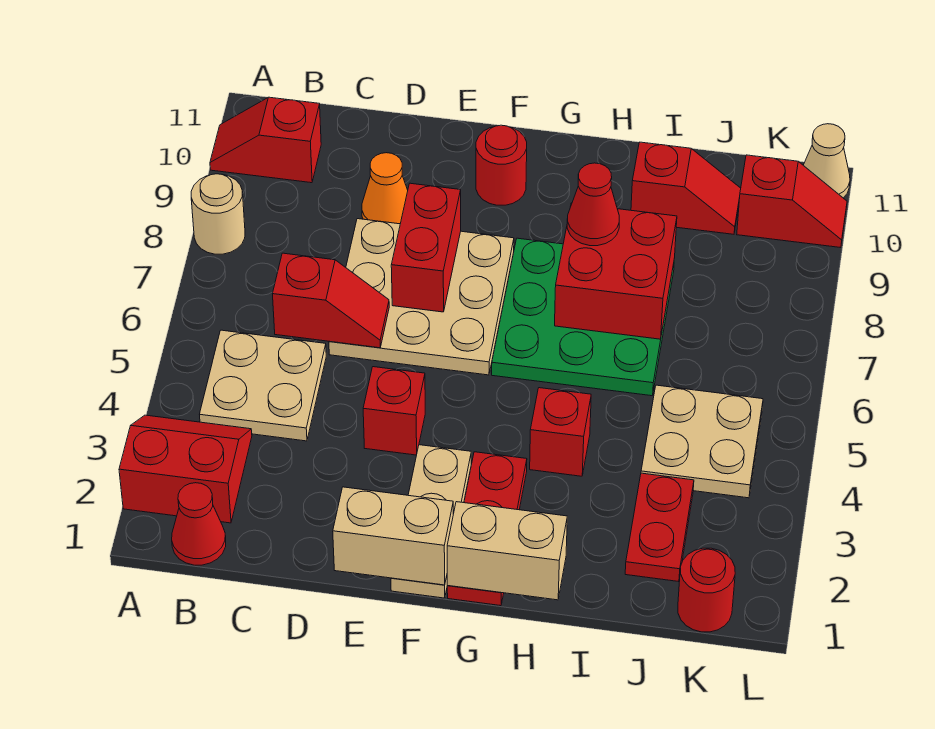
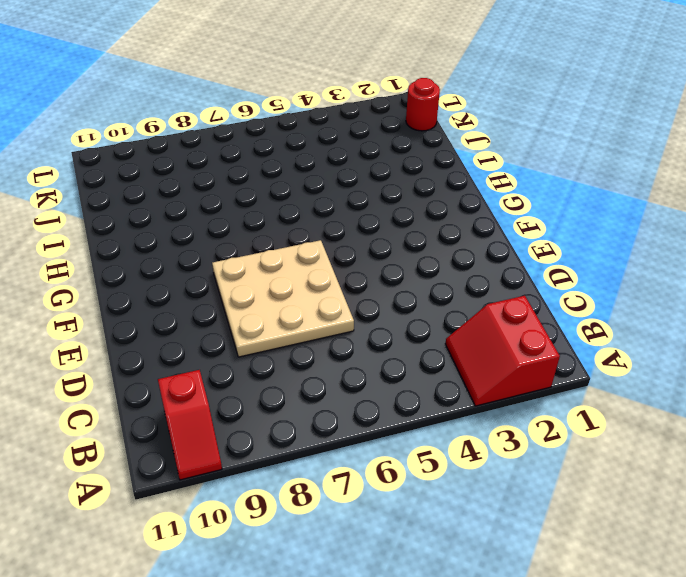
none -> tan round brick A8 level 1
none -> red cone B1 level 1
none -> tan plate B4:C5 level 1

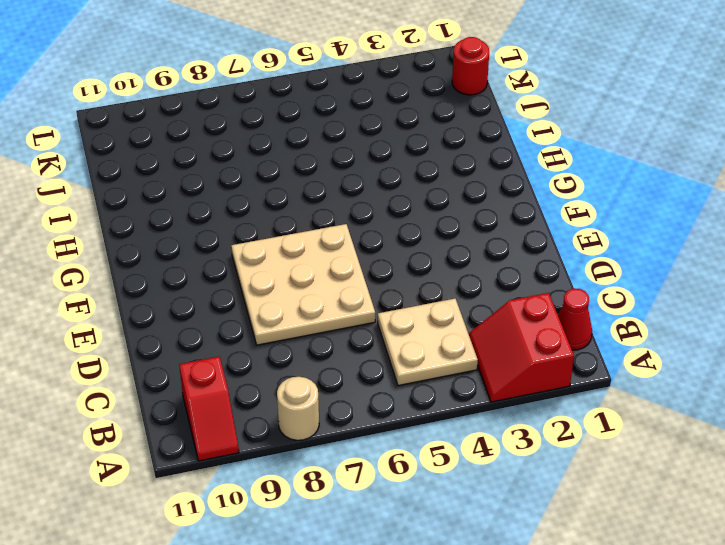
none -> orange cone D9 level 1
none -> red brick E4 level 1
none -> tan plate F1:F3 level 1

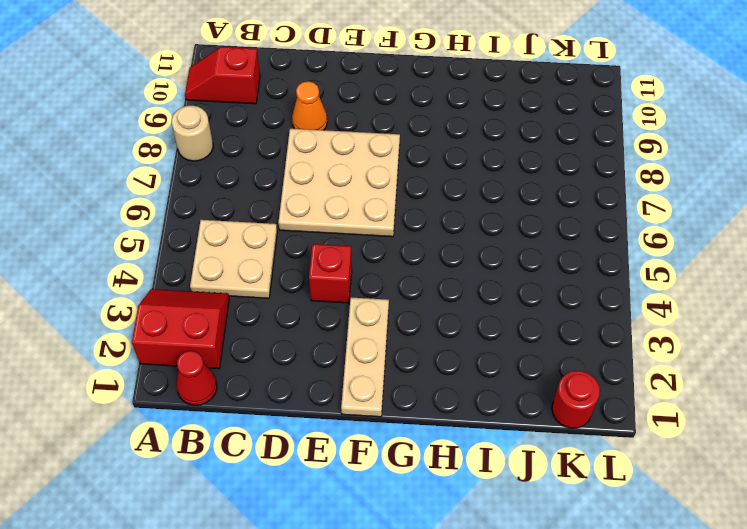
none -> red round brick F10 level 1
none -> red plate G1:G3 level 1
none -> green plate G6:I8 level 1

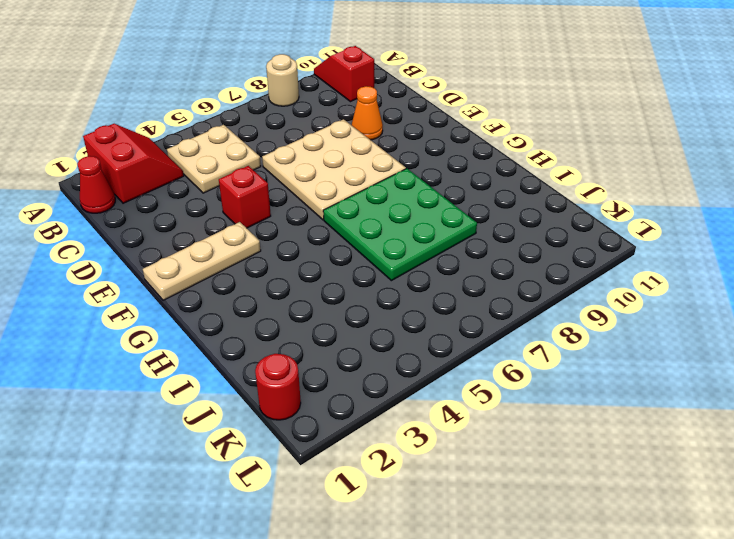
none -> red round brick F10 level 1
none -> red plate G1:G3 level 1
none -> red brick H4 level 1

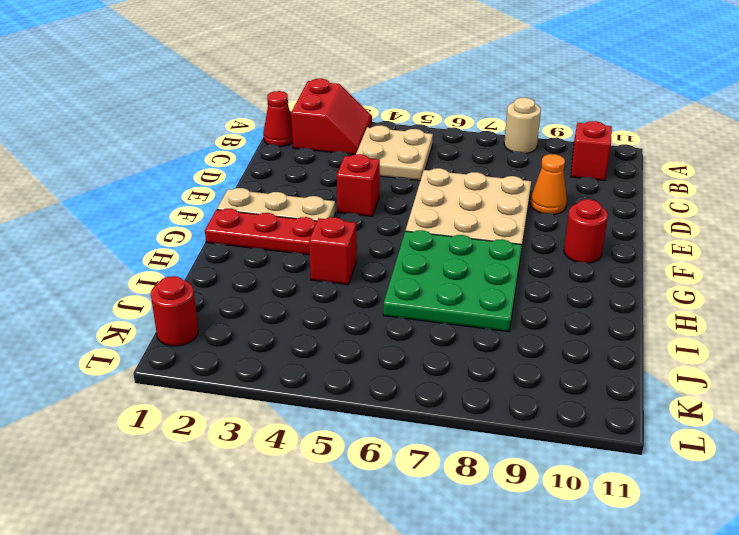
none -> red slope I10:J10 level 1 top I
none -> red plate J2:J3 level 1
none -> tan plate J4:K5 level 1

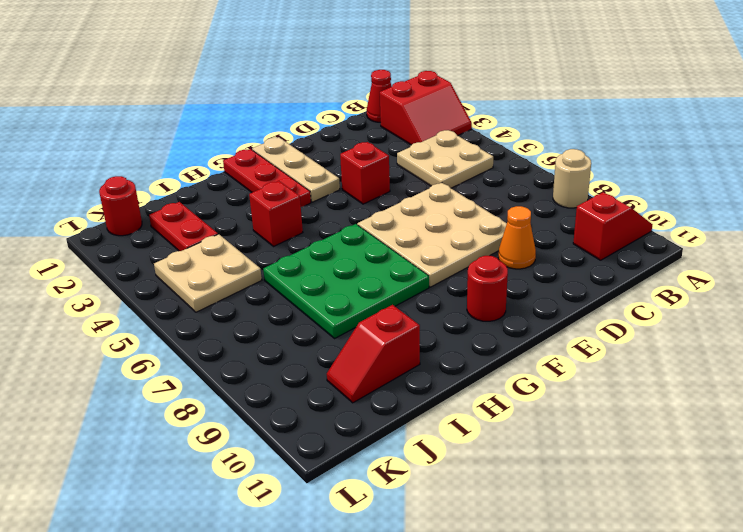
none -> red slope K10:L10 level 1 top K
none -> tan cone L11 level 1
none -> red slope C6:D6 level 2 top C

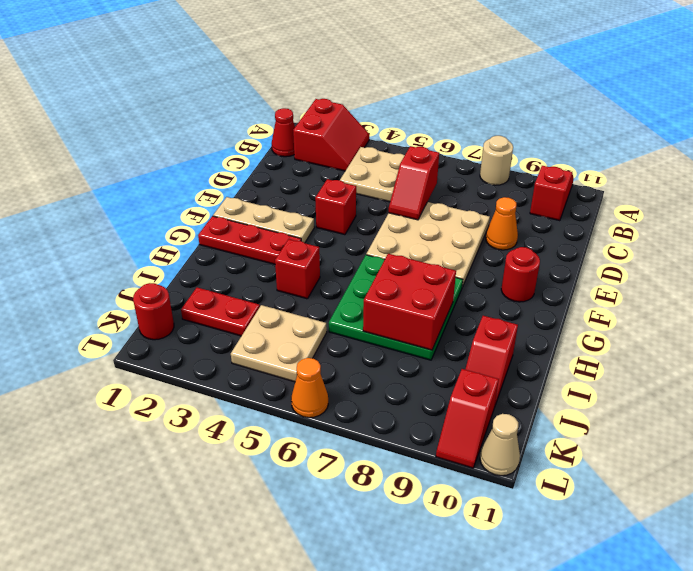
orange cone L6 level 1 -> none
none -> tan brick E1:F1 level 2
none -> red brick E7:E8 level 2
none -> tan brick G1:H1 level 2

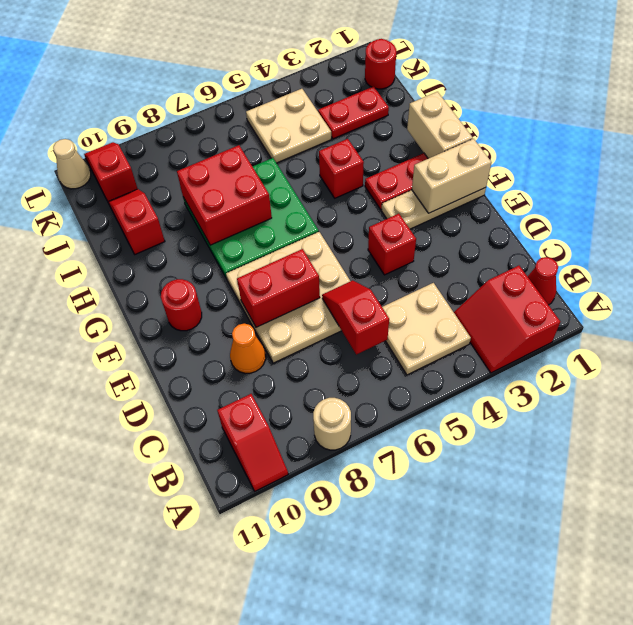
tan brick F1:F2 level 2 -> tan brick E1:F1 level 2
none -> red cone H8 level 3

